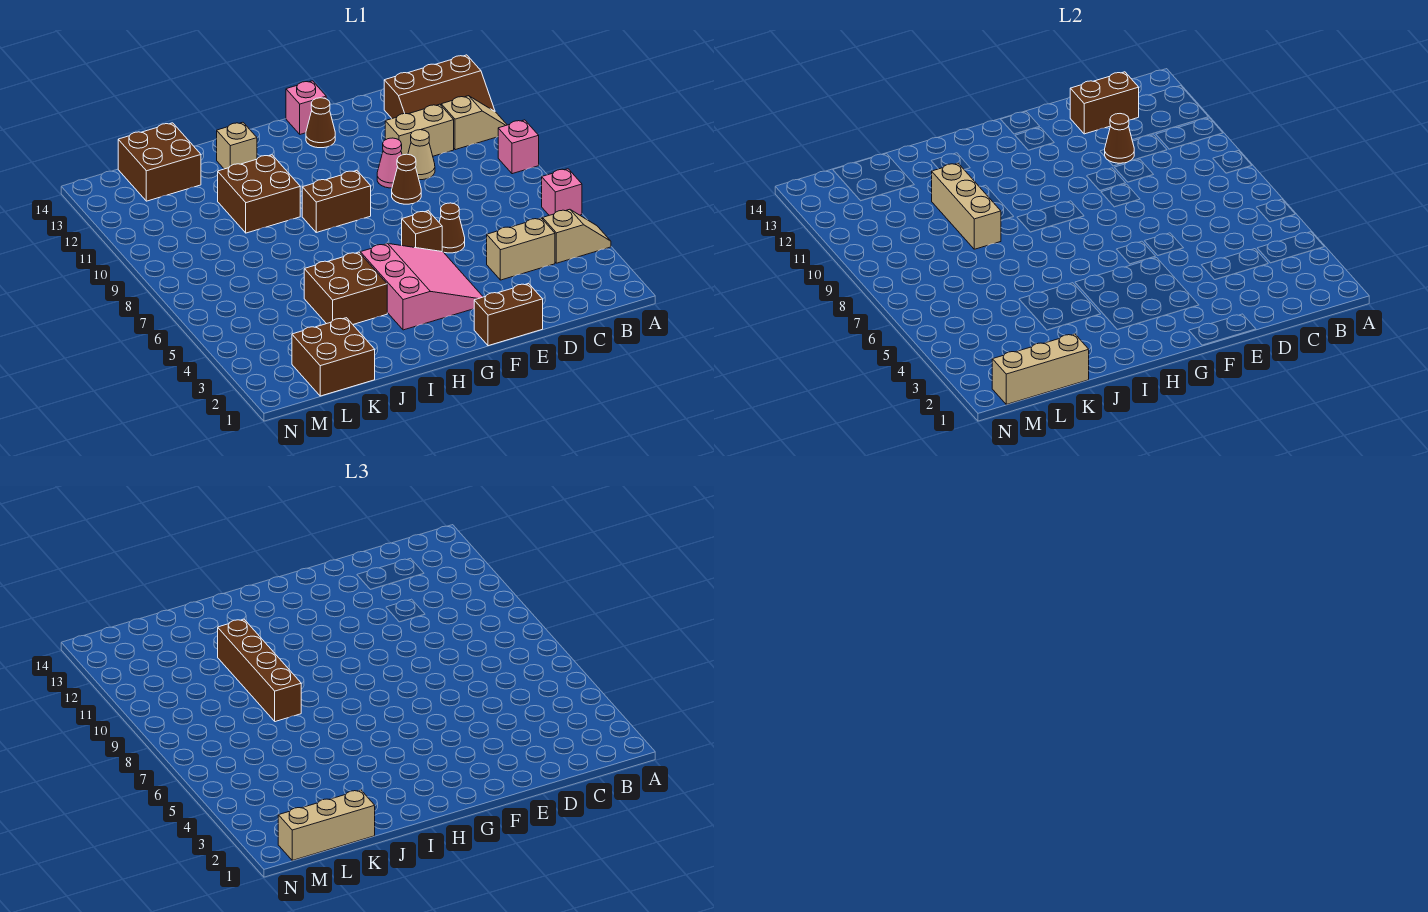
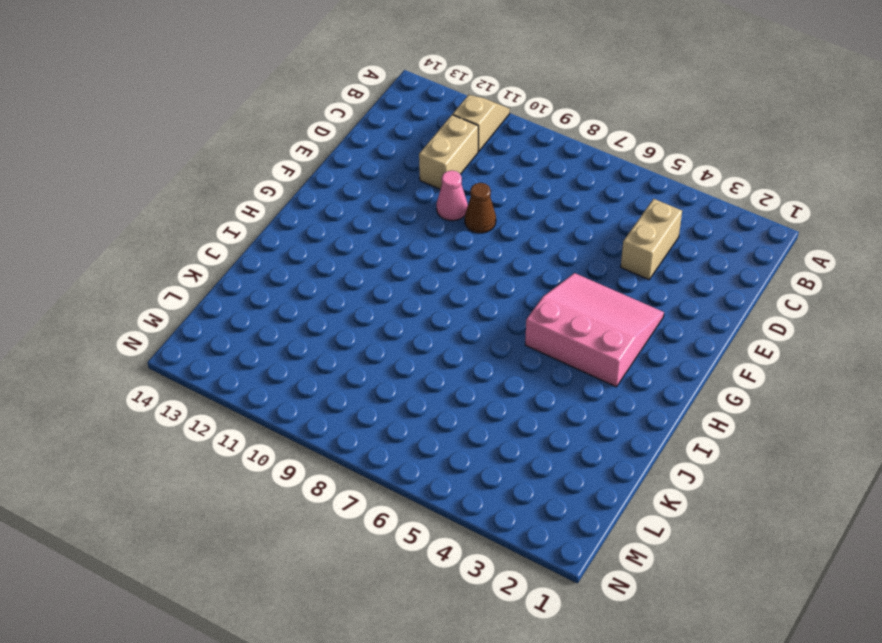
none -> tan slope A4:B4 level 1 top B
none -> pink brick A6 level 1
none -> pink brick A9 level 1

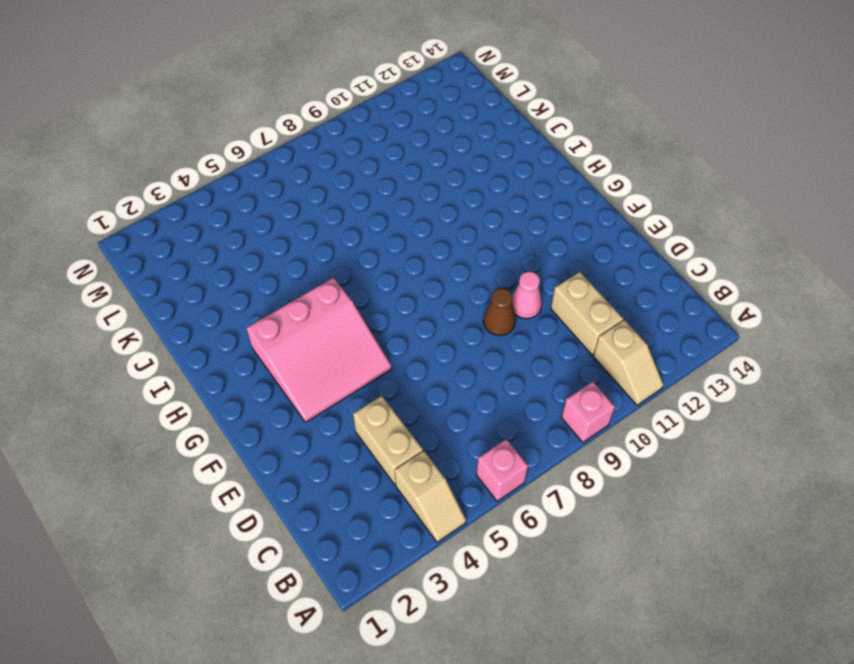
none -> brown slope A12:C13 level 1 top 13
none -> tan cone D10 level 1
none -> brown brick E1:F1 level 1

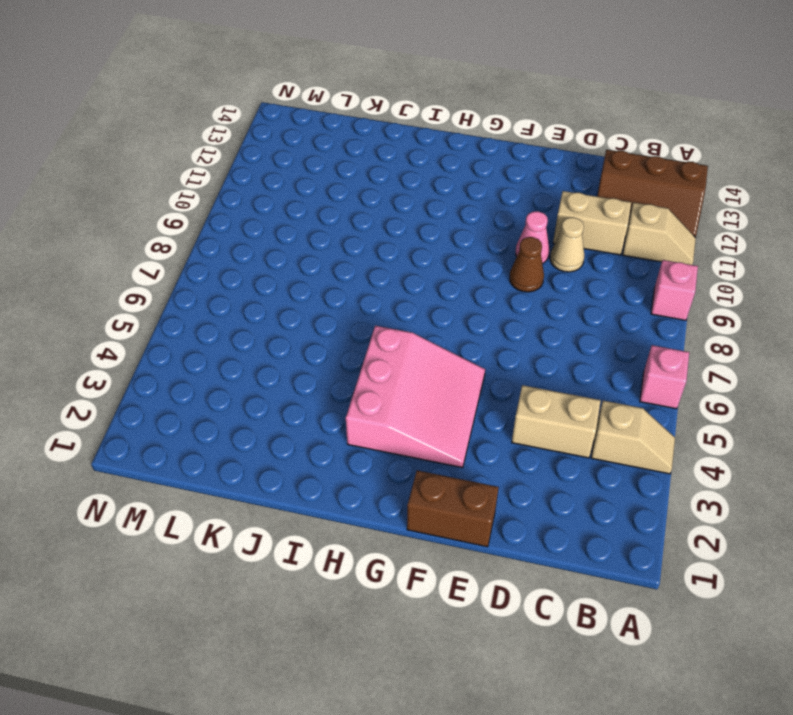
none -> brown cone E6 level 1
none -> brown brick F6 level 1
none -> brown cone F13 level 1

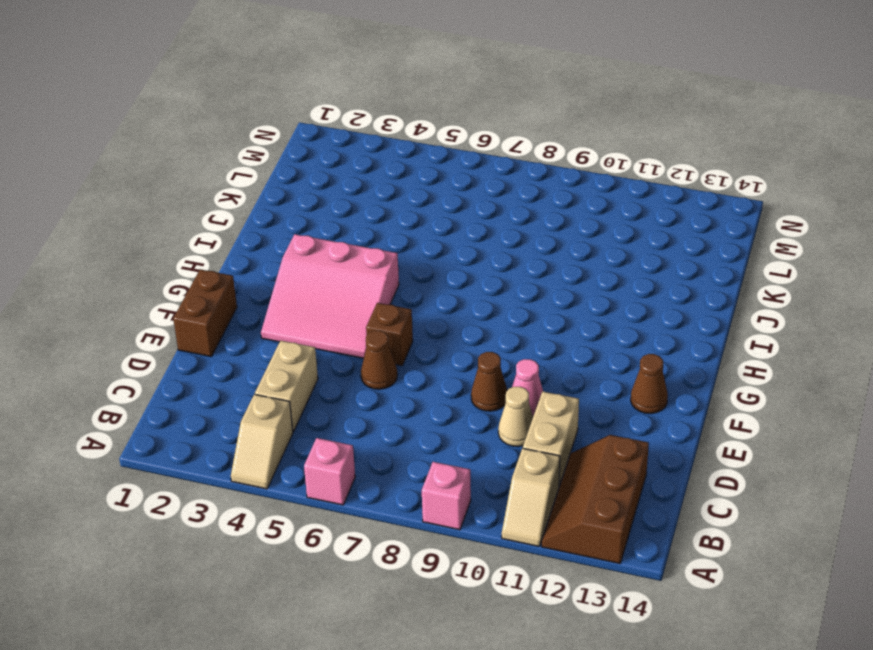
none -> pink brick F14 level 1
none -> brown brick G9:H9 level 1
none -> brown brick I4:J5 level 1

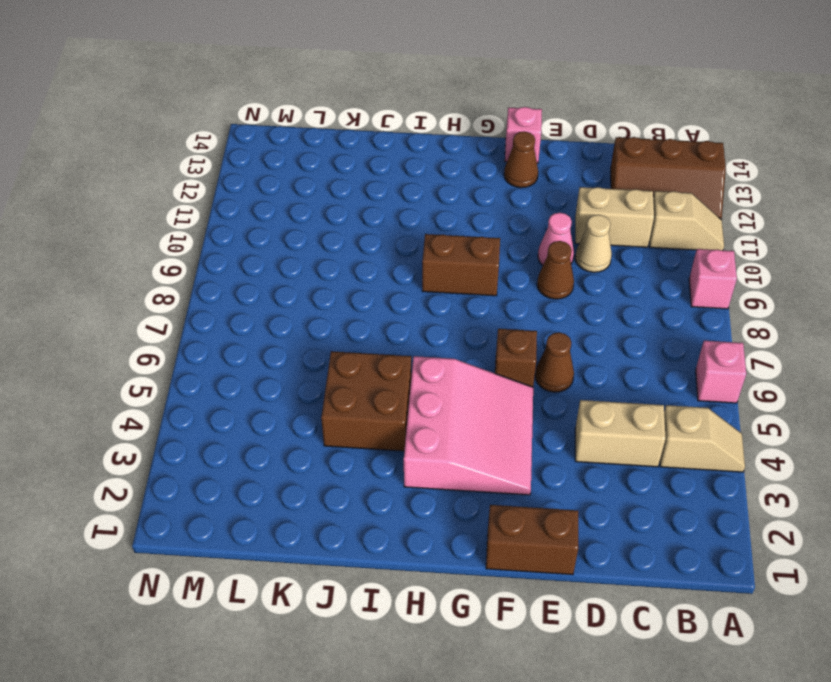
none -> brown brick I10:J11 level 1
none -> tan brick I13 level 1
none -> brown brick K1:L2 level 1

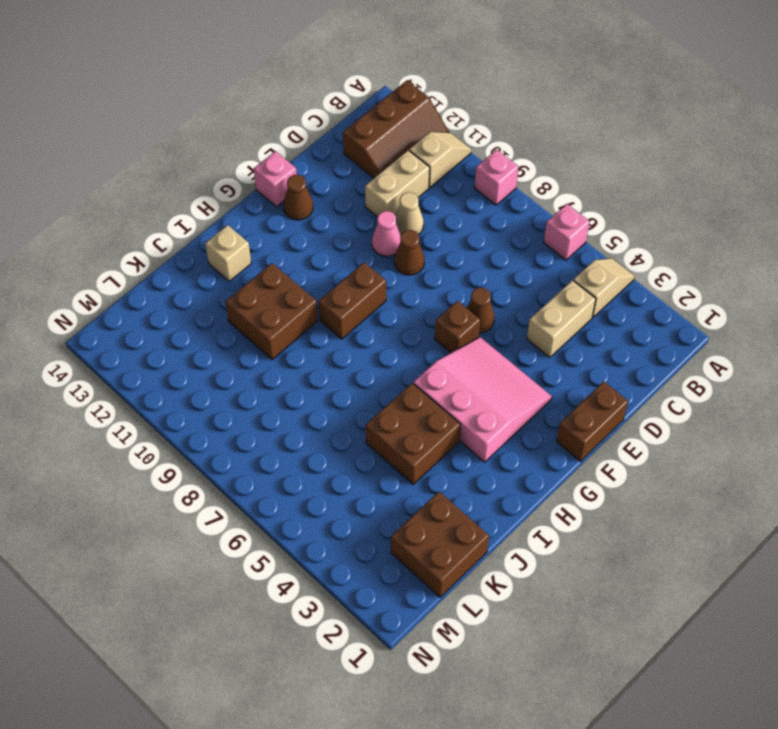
none -> brown brick K13:L14 level 1
none -> brown brick C13:D13 level 2
none -> brown cone D11 level 2

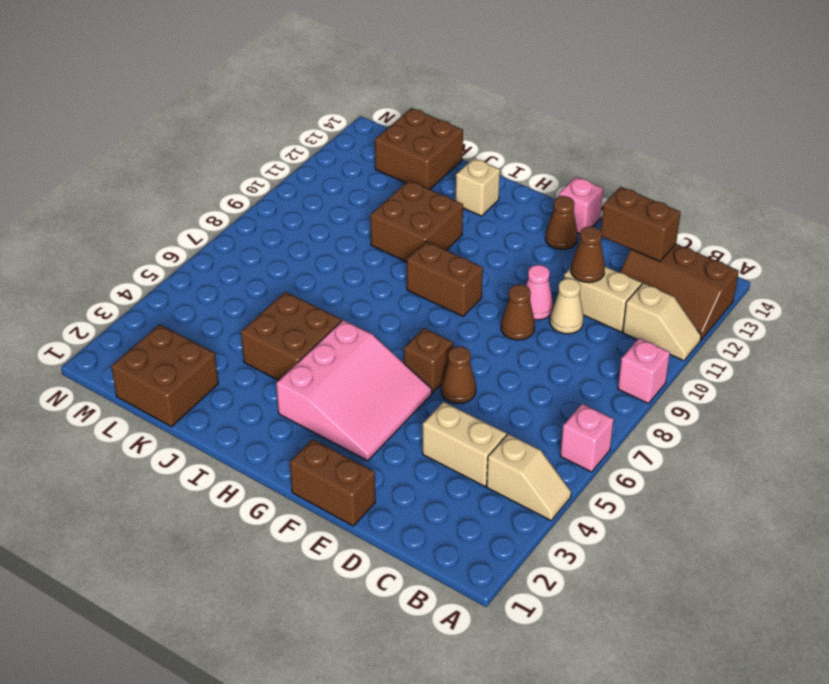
none -> tan brick J9:J11 level 2
none -> tan brick K1:M1 level 2
none -> brown brick J8:J11 level 3

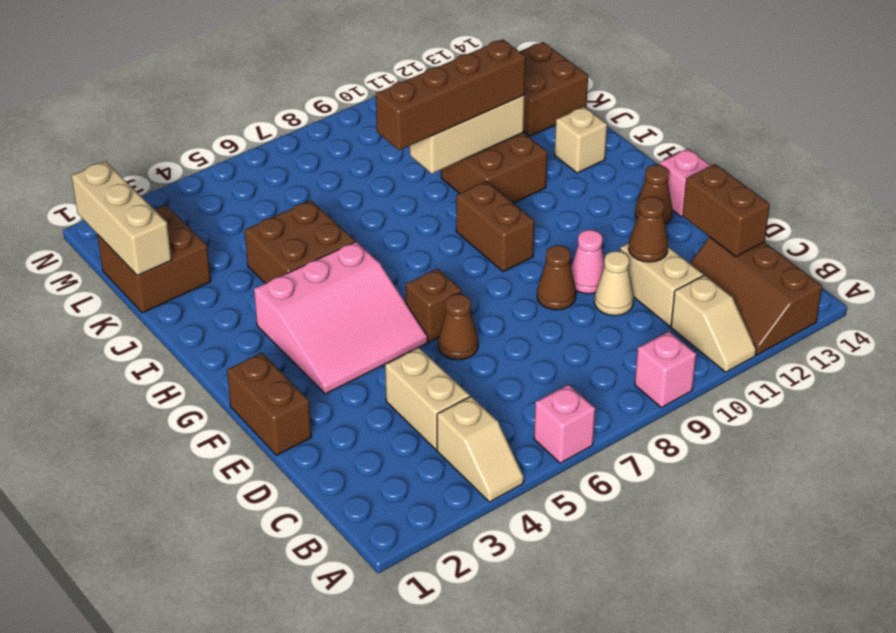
none -> tan brick K1:M1 level 3

